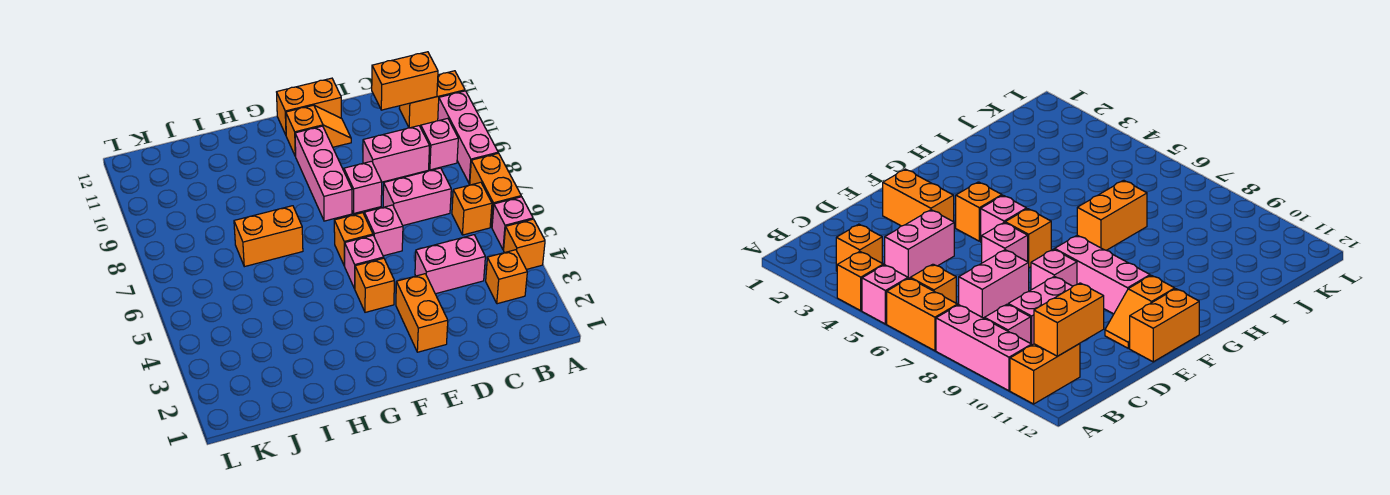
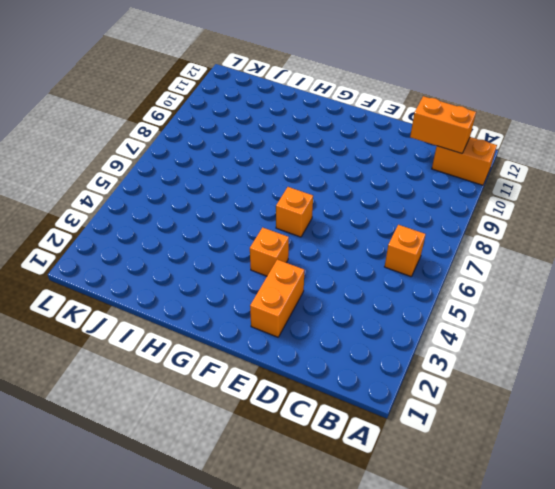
none -> orange brick A4 level 1
none -> pink brick A5 level 1
none -> orange brick A6:A7 level 1

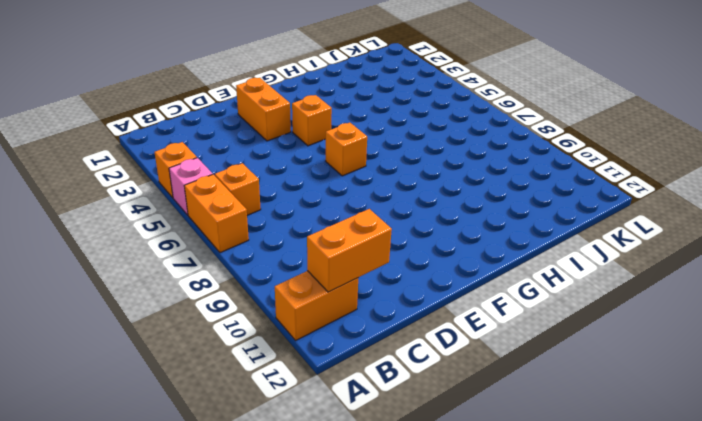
none -> pink brick A8:A10 level 1
none -> orange brick B3 level 1
none -> pink brick B9 level 1

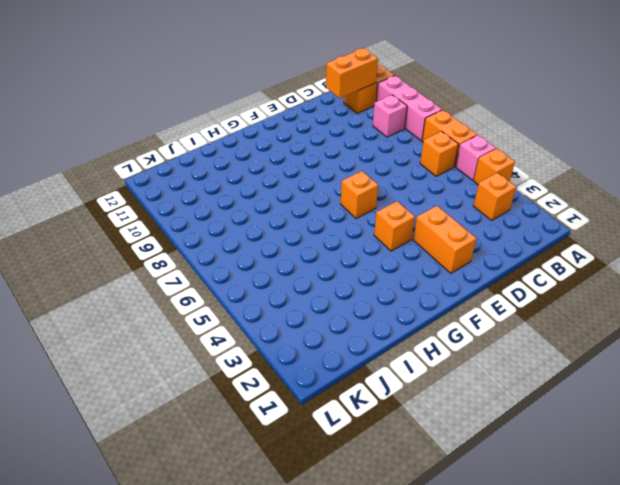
none -> pink brick C4:D4 level 1
none -> pink brick C7:D7 level 1
none -> pink brick C9:D9 level 1

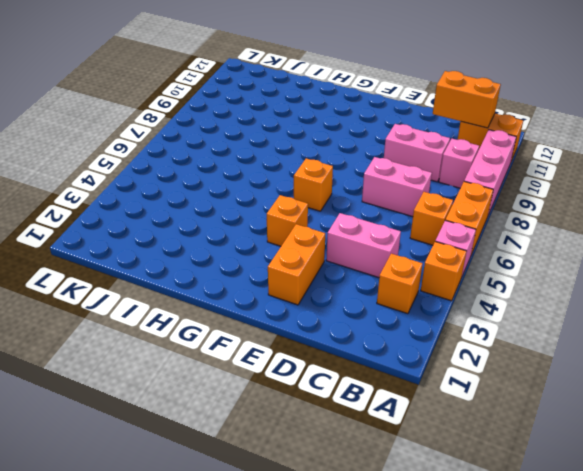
none -> pink brick E6 level 1
none -> pink brick E8 level 1
none -> orange slope E11:F11 level 1 top F

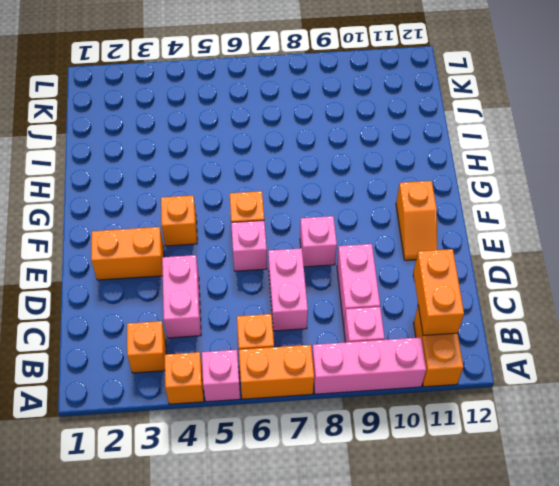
none -> orange brick E12:F12 level 1
none -> pink brick F5 level 1
none -> pink brick F8:F10 level 1

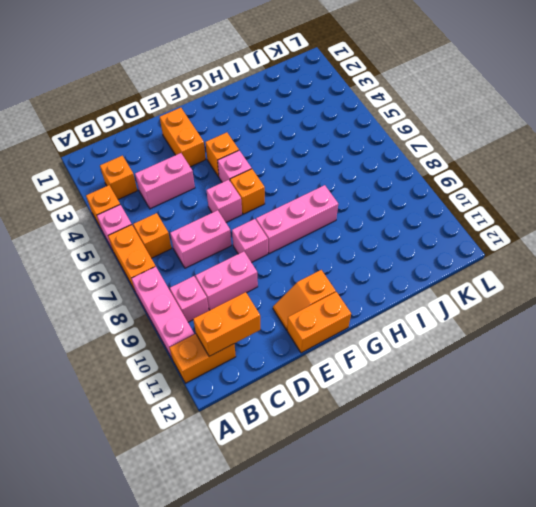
pink brick F8:H8 level 1 -> pink brick F8:F10 level 1
none -> orange brick H7:I7 level 1

